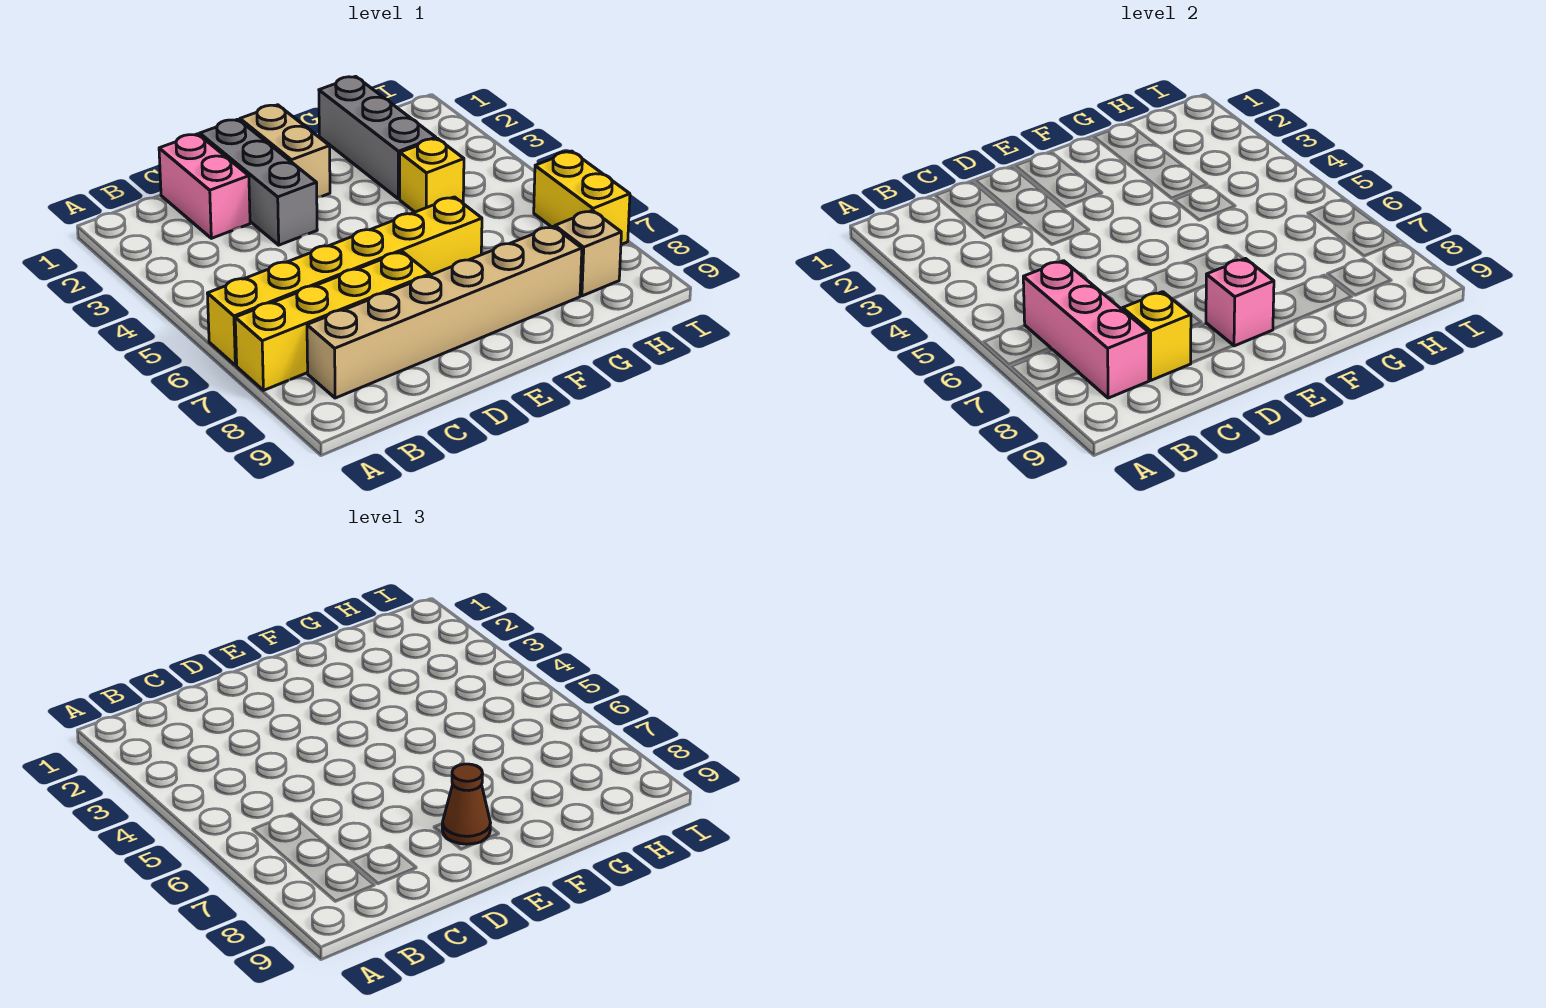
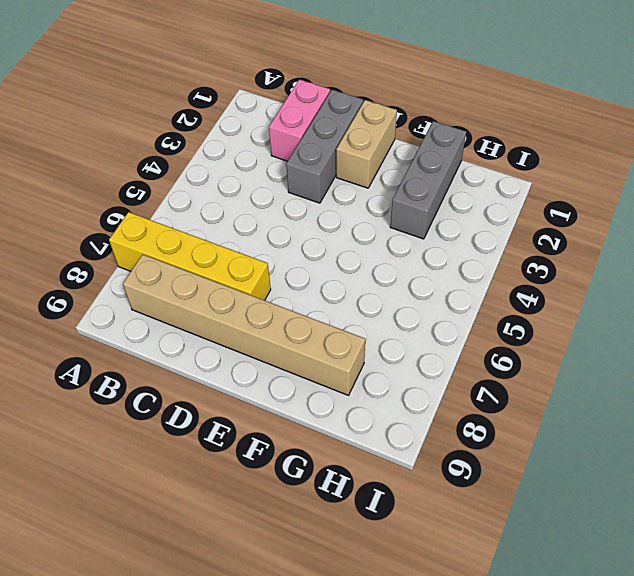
none -> yellow brick A6:F6 level 1
none -> yellow brick G4 level 1
none -> tan brick H8 level 1

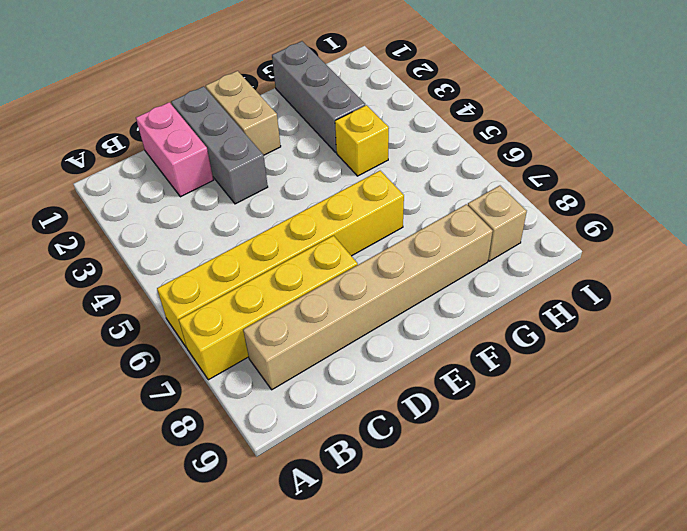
none -> yellow brick I6:I7 level 1
none -> pink brick B6:B8 level 2
none -> yellow brick C8 level 2

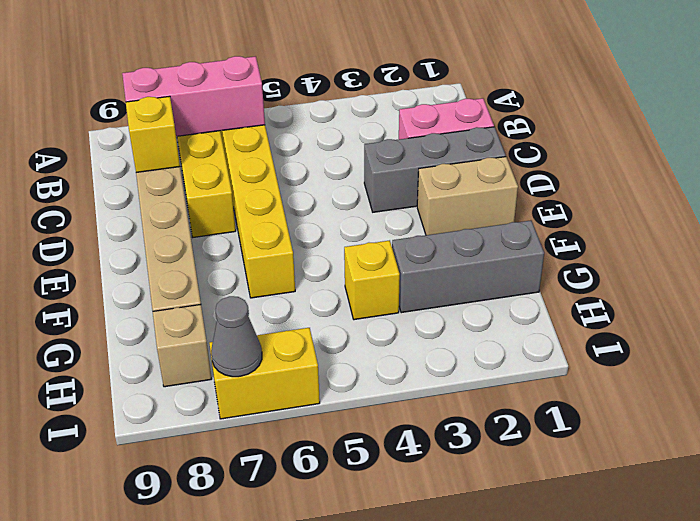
grey cone I7 level 2 -> none
none -> pink brick E8 level 2
none -> brown cone E8 level 3

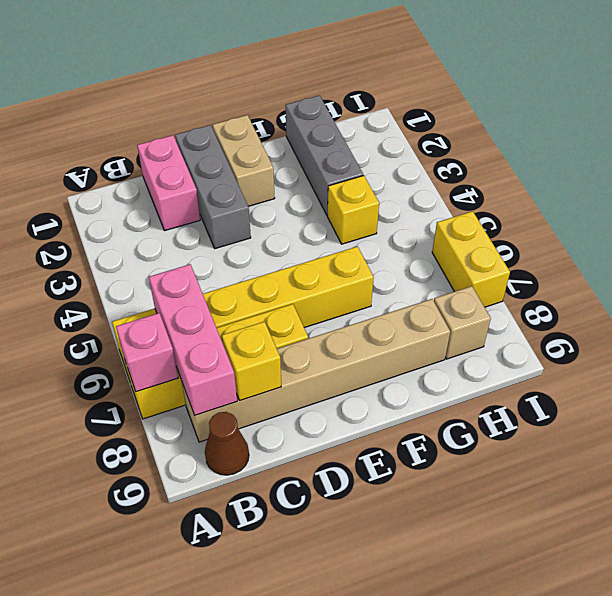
pink brick A7 level 2 -> pink brick E8 level 2
brown cone B9 level 1 -> brown cone E8 level 3

